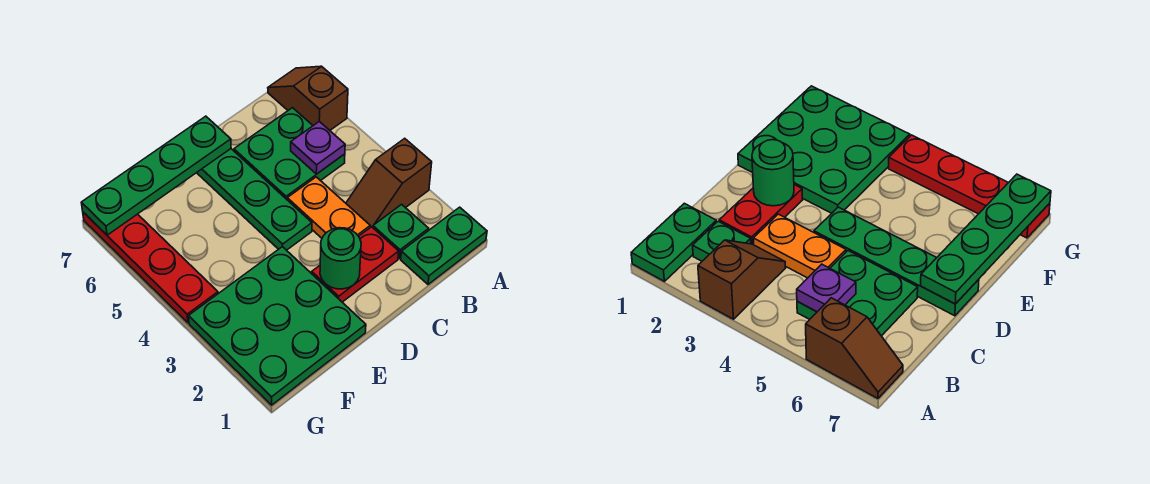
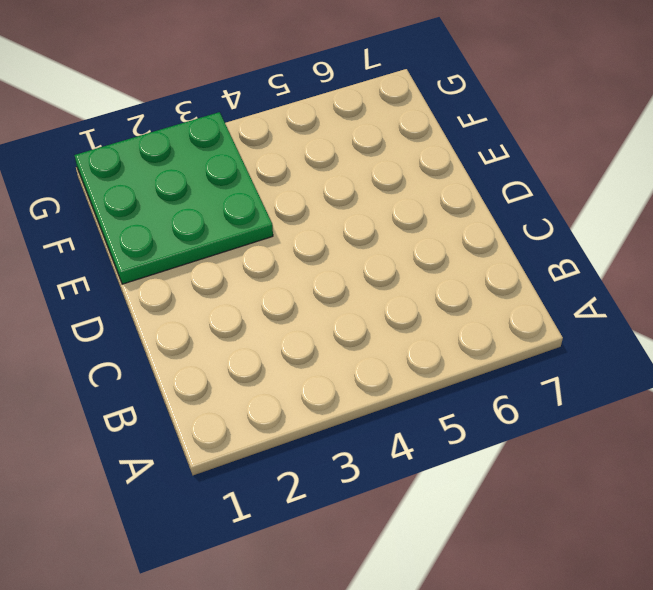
none -> green plate A1:B1 level 1
none -> brown slope A3:B3 level 1 top A
none -> brown slope A6:A7 level 1 top 6

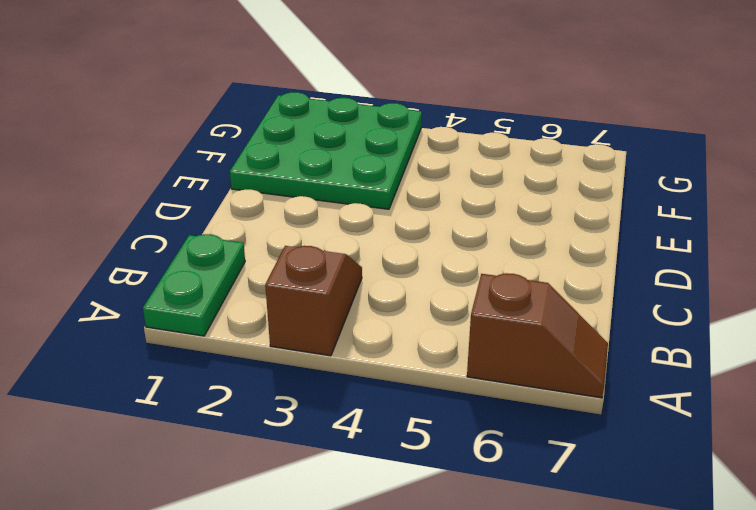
none -> green plate B2 level 1
none -> green plate B5:C6 level 1
none -> red plate C2:D2 level 1

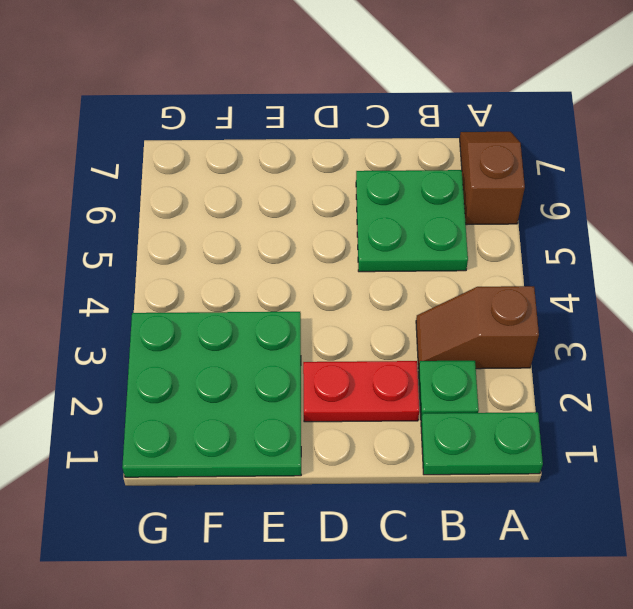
none -> orange plate C3:C4 level 1
none -> green plate D4:D7 level 1
none -> red plate G4:G7 level 1

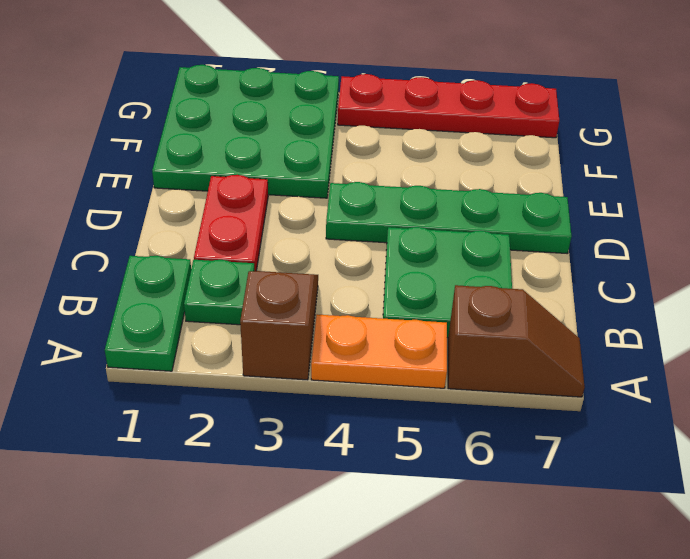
orange plate A4:A5 level 1 -> orange plate C3:C4 level 1
none -> purple plate B5 level 2
none -> green round brick D2 level 2
none -> green plate D7:G7 level 2

